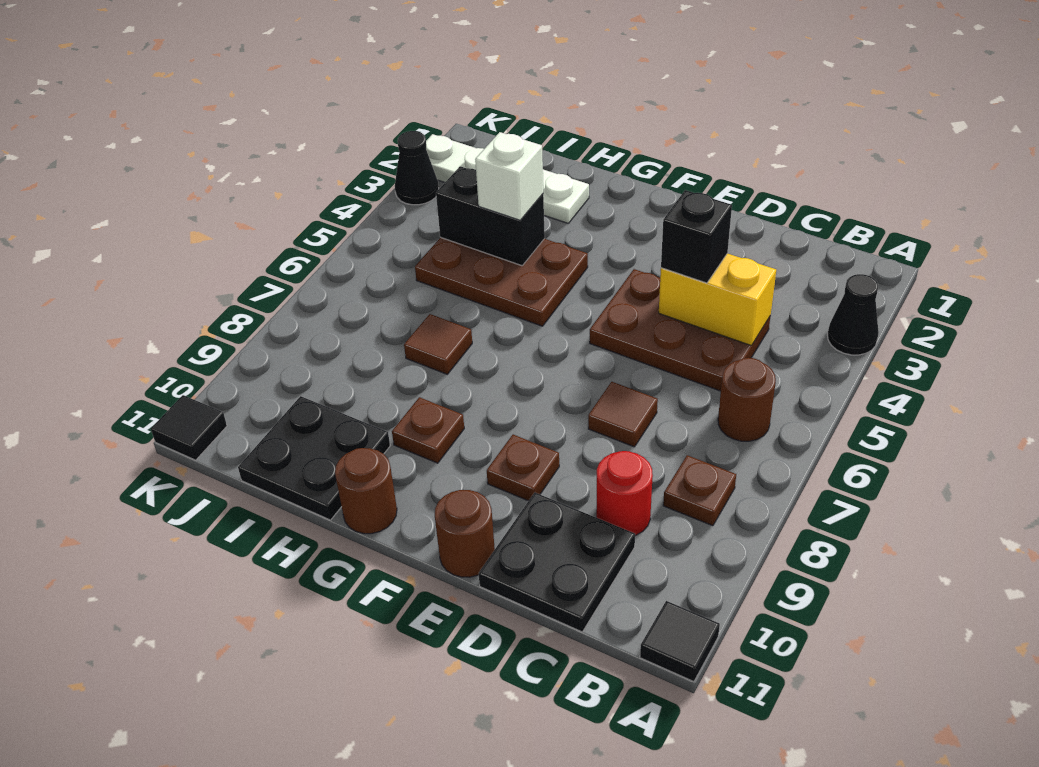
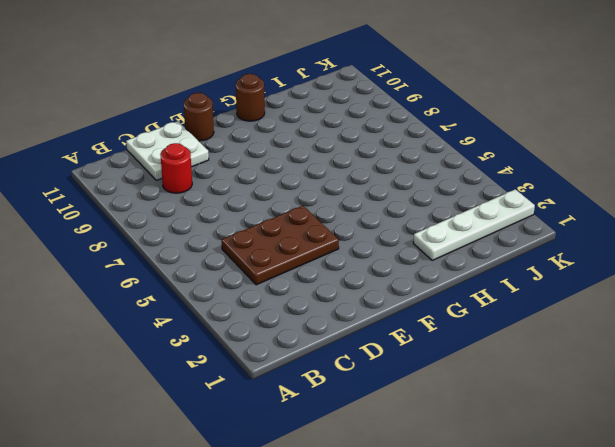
white plate C10:D11 level 1 -> black plate C10:D11 level 1
none -> black cone A3 level 1
none -> black tile A11 level 1
none -> brown round brick B6 level 1

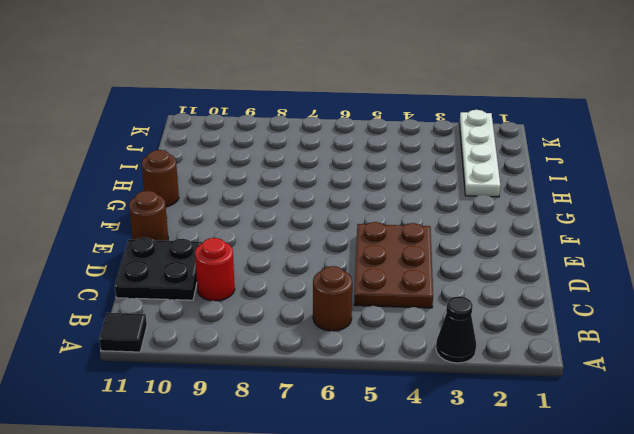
none -> brown plate B8 level 1
none -> brown tile D7 level 1
none -> brown plate E9 level 1

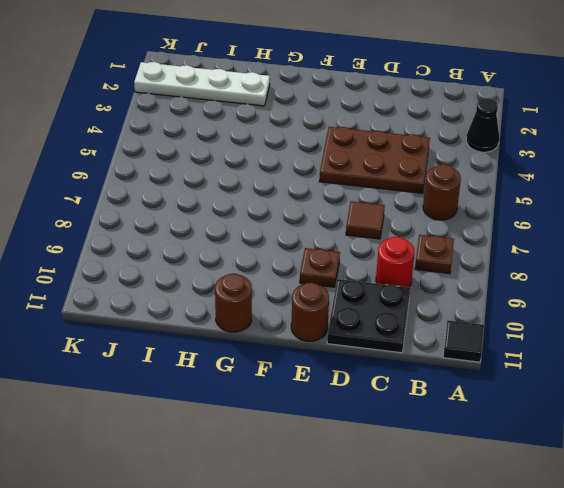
none -> brown plate G4:I5 level 1
none -> brown plate G9 level 1
none -> brown tile H7 level 1

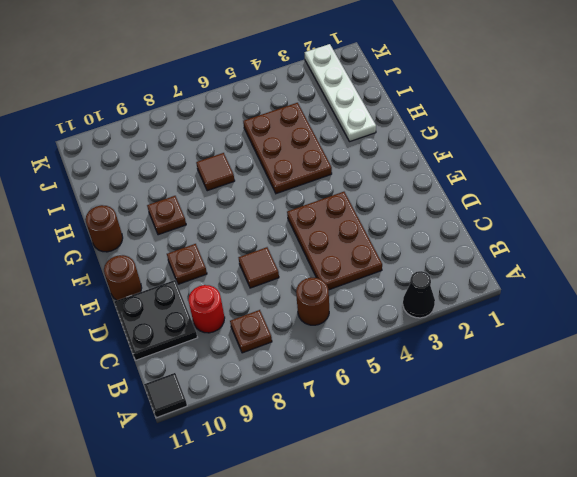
none -> black plate H10:I11 level 1
none -> black cone K3 level 1
none -> black tile K11 level 1

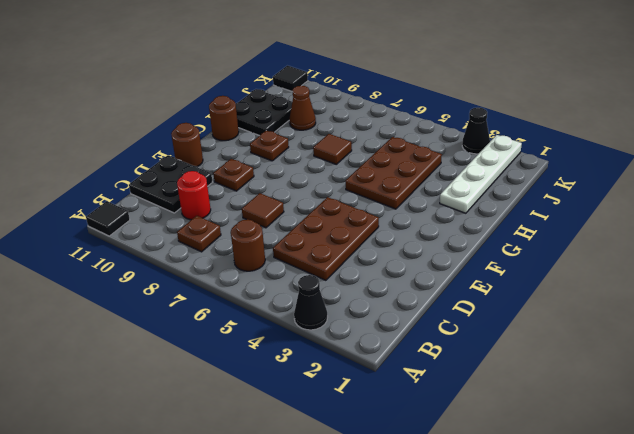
brown cone I9 level 1 -> none
none -> yellow brick C4:D4 level 2
none -> black brick H4:I4 level 2
none -> black brick D4 level 3

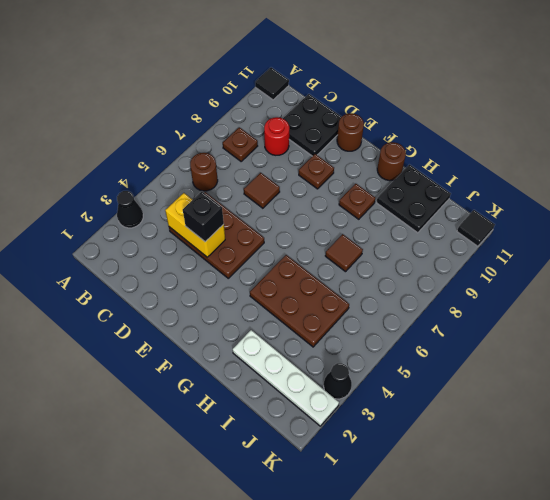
none -> black brick H4:I4 level 2
none -> white brick H4 level 3

